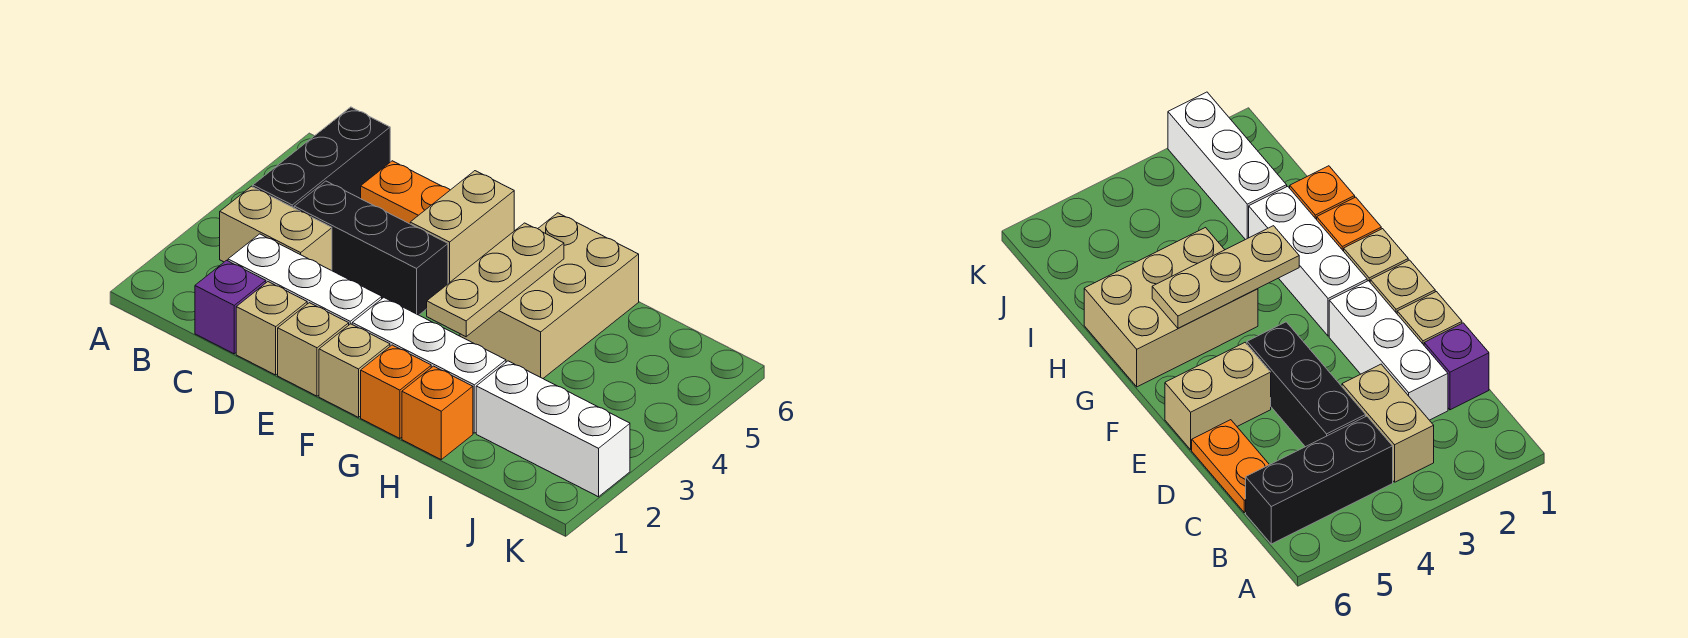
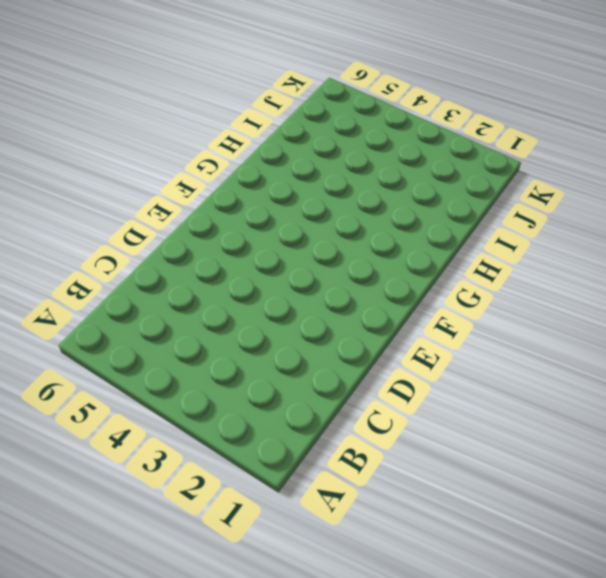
none -> tan brick B3:C3 level 1
none -> black brick B4:B6 level 1
none -> purple brick C1 level 1

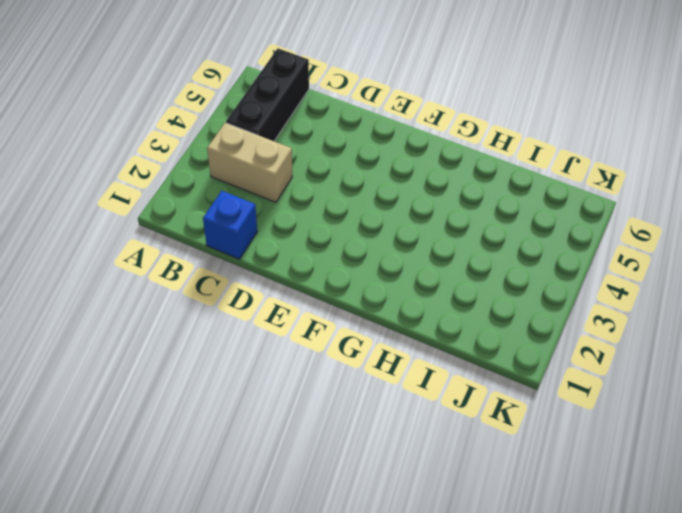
blue brick C1 level 1 -> purple brick C1 level 1
none -> white brick C2:E2 level 1
none -> black brick C4:E4 level 1
none -> orange plate C6:D6 level 1

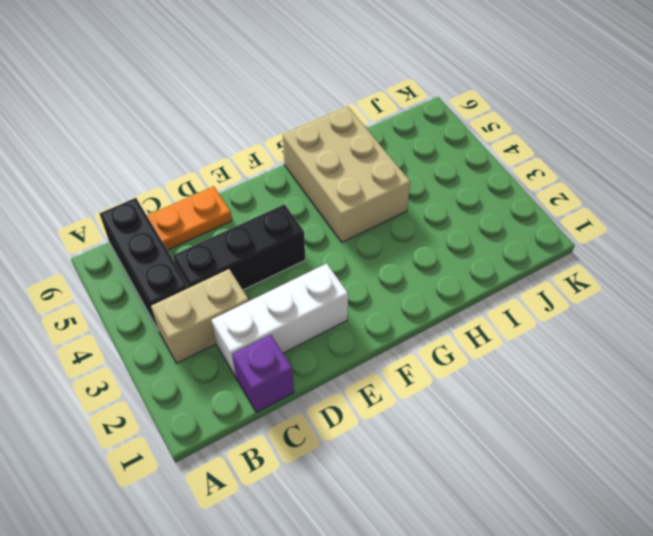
none -> tan brick D1 level 1
none -> tan brick E1 level 1
none -> tan brick E5:E6 level 1

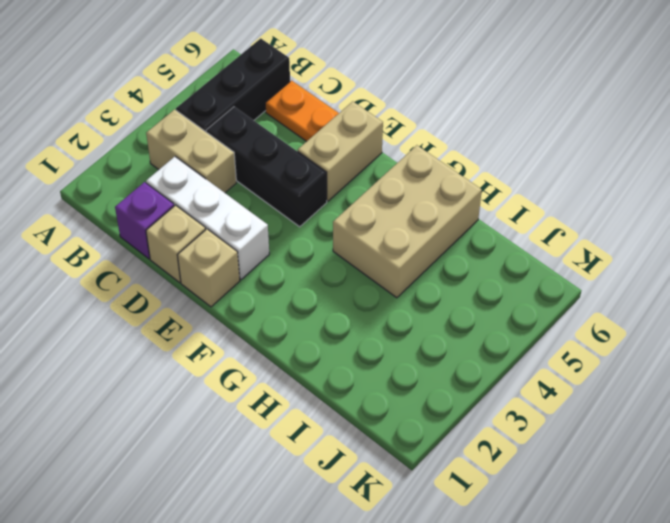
none -> tan brick F1 level 1
none -> white brick F2:H2 level 1
none -> orange brick G1 level 1

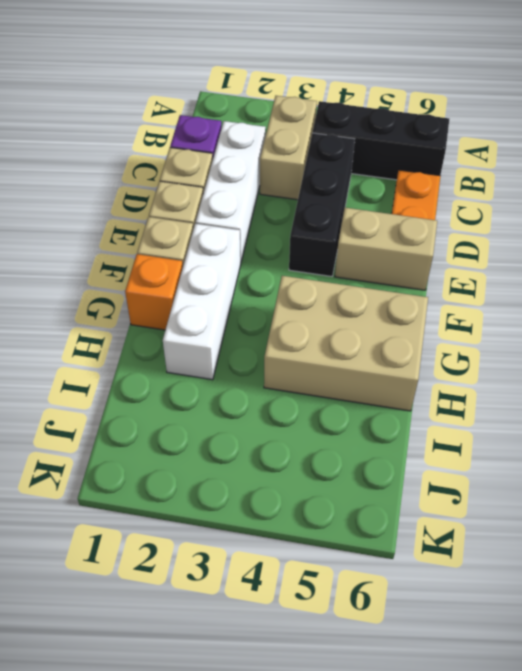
none -> orange brick H1 level 1
none -> white brick I2:K2 level 1
none -> tan plate G3:G5 level 2

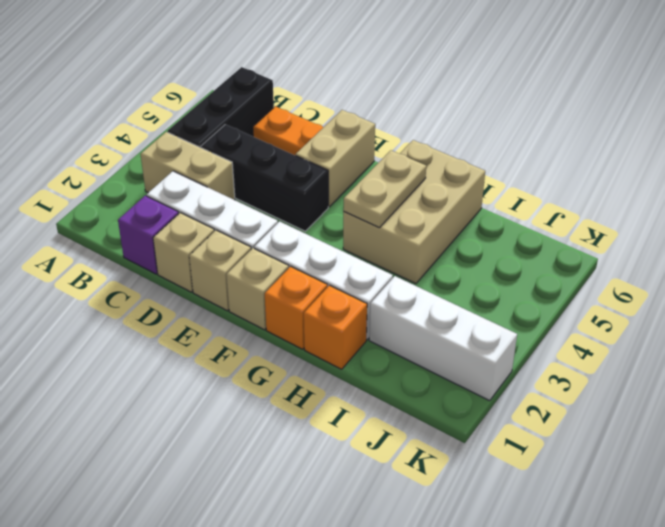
tan plate G4:G5 level 2 -> tan plate G3:G5 level 2

